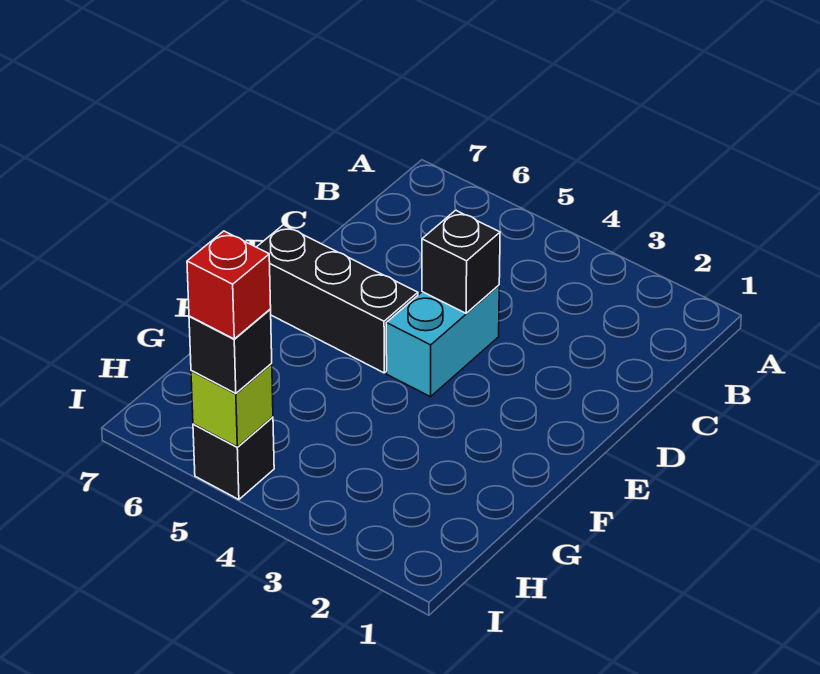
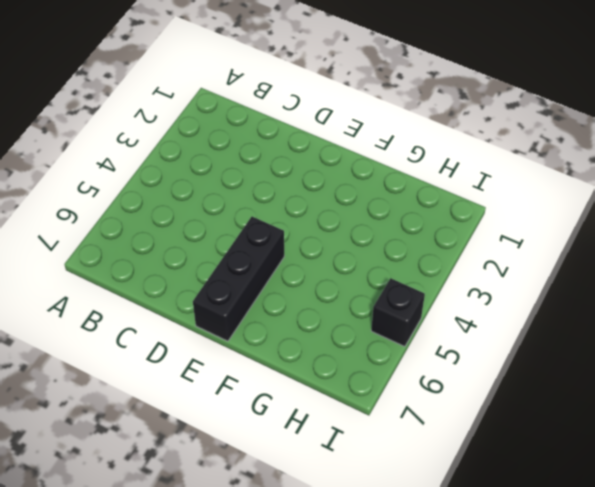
none -> cyan brick D4:E4 level 1
none -> black brick D4 level 2

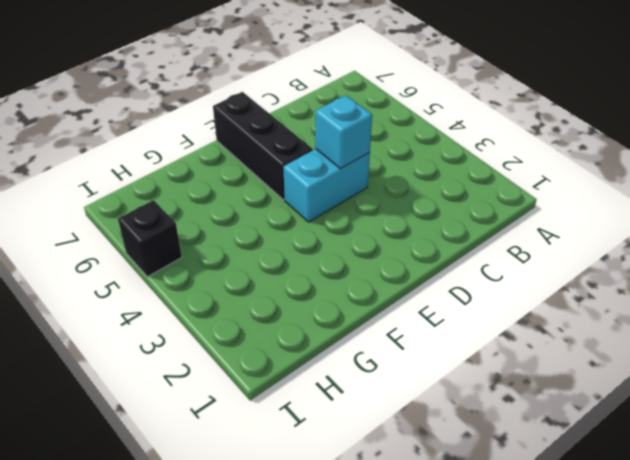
cyan brick D4 level 2 -> black brick D4 level 2
none -> lime brick I5 level 2
none -> black brick I5 level 3

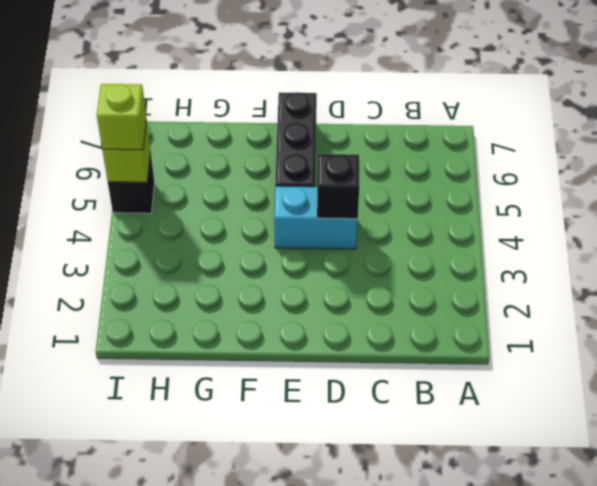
lime brick I5 level 3 -> black brick I5 level 3
none -> red brick I5 level 4

